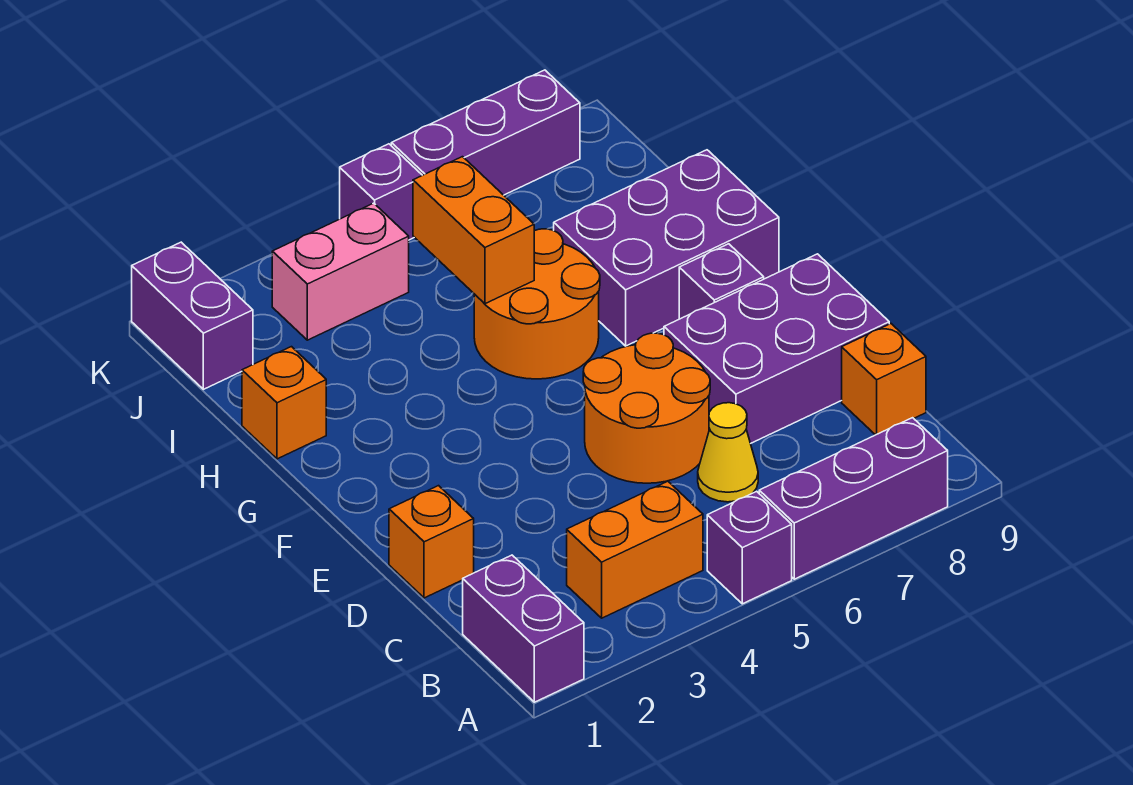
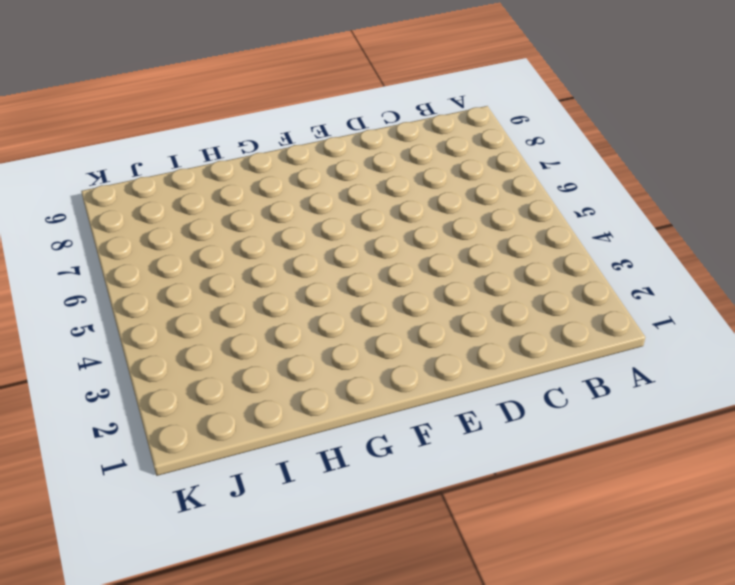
none -> purple brick A1:B1 level 1
none -> purple brick A5 level 1
none -> purple brick A6:A8 level 1

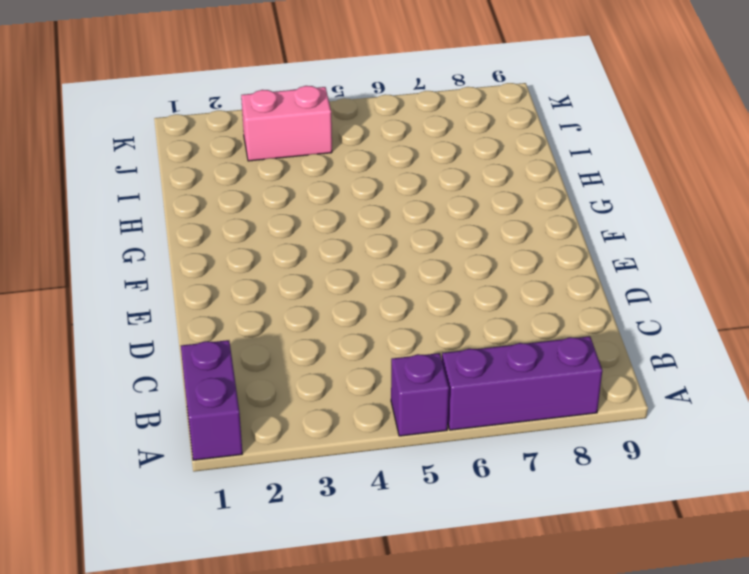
none -> orange brick B3:B4 level 1
none -> yellow cone C6 level 1
none -> orange brick C9 level 1

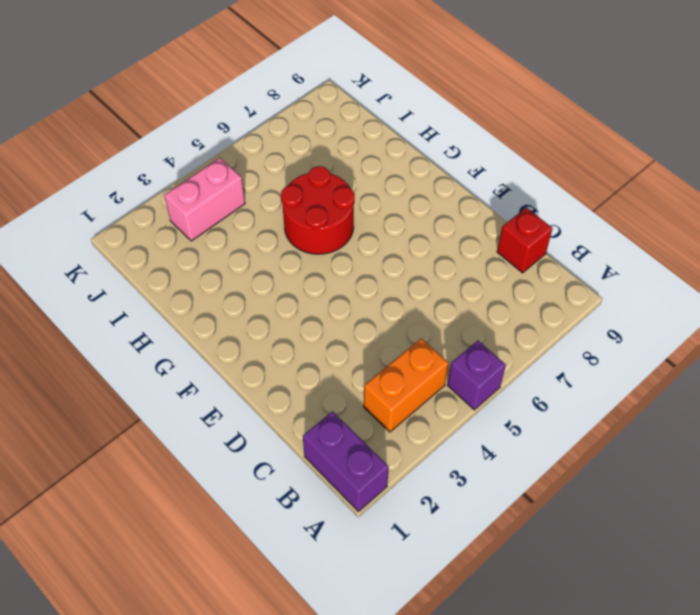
red brick C9 level 1 -> orange brick C9 level 1
red round brick G5:H6 level 1 -> orange round brick G5:H6 level 1
none -> purple brick A6:A8 level 1
none -> yellow cone C6 level 1
none -> orange brick D1 level 1

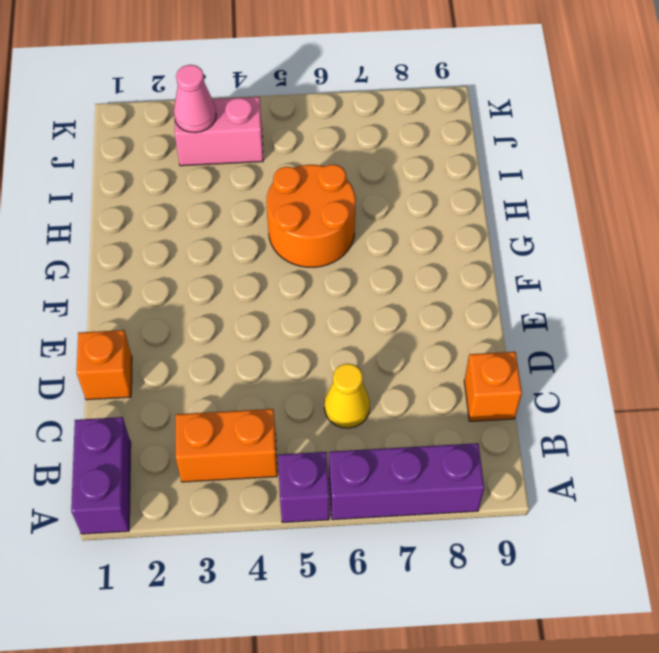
pink cone J3 level 2 -> none
none -> orange round brick D5:E6 level 1
none -> purple brick D7:E9 level 1
none -> purple brick F8 level 1

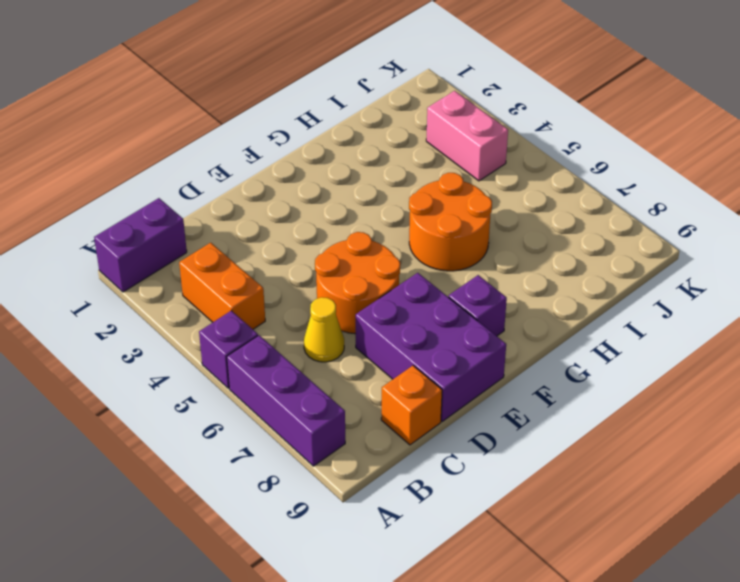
none -> orange brick D1 level 1
none -> purple brick G7:H9 level 1
none -> orange brick H1 level 1

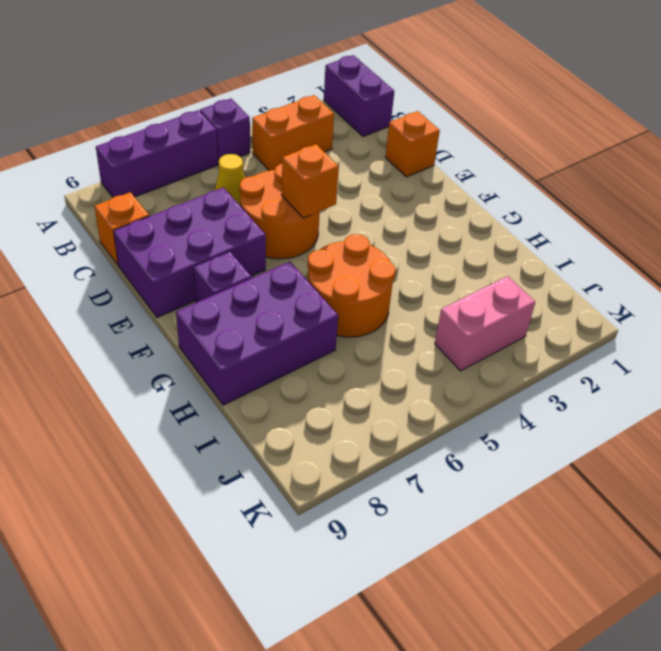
orange brick E5 level 2 -> orange brick H1 level 1
none -> purple brick J1:K1 level 1
none -> purple brick K5 level 1
none -> purple brick K6:K8 level 1

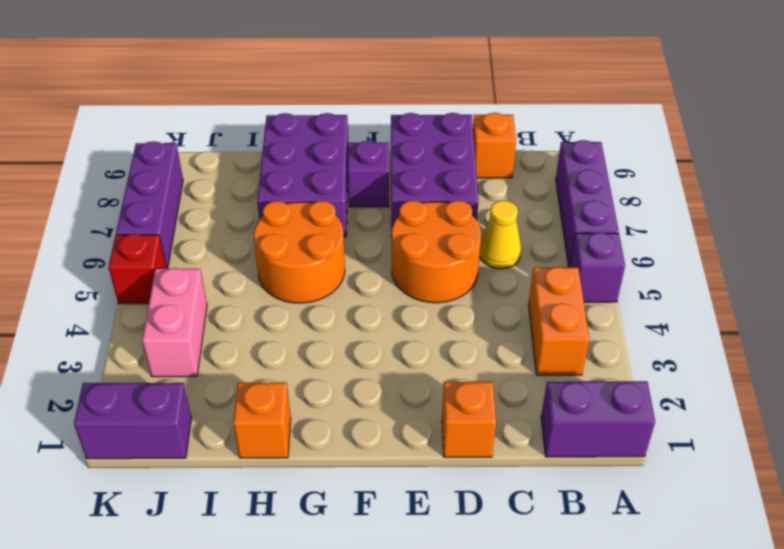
red brick K5 level 1 -> purple brick K5 level 1
none -> orange brick H5:I5 level 2

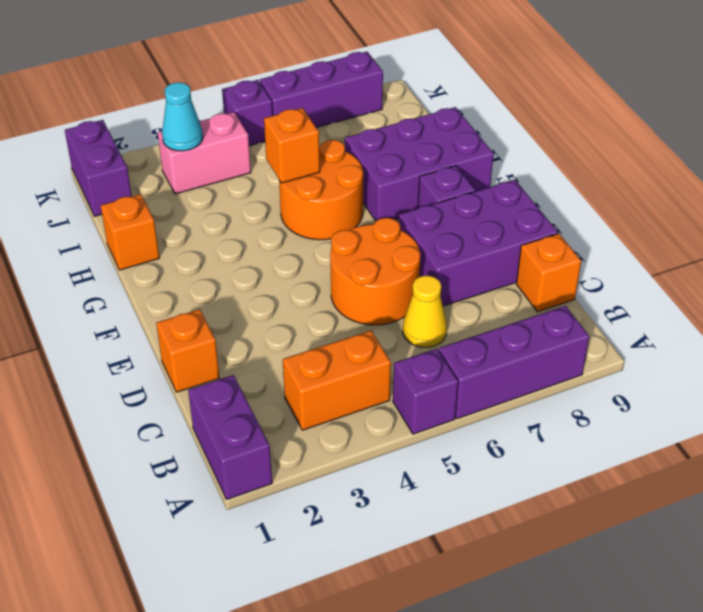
orange brick H5 level 2 -> orange brick H5:I5 level 2
cyan cone J3 level 2 -> none

